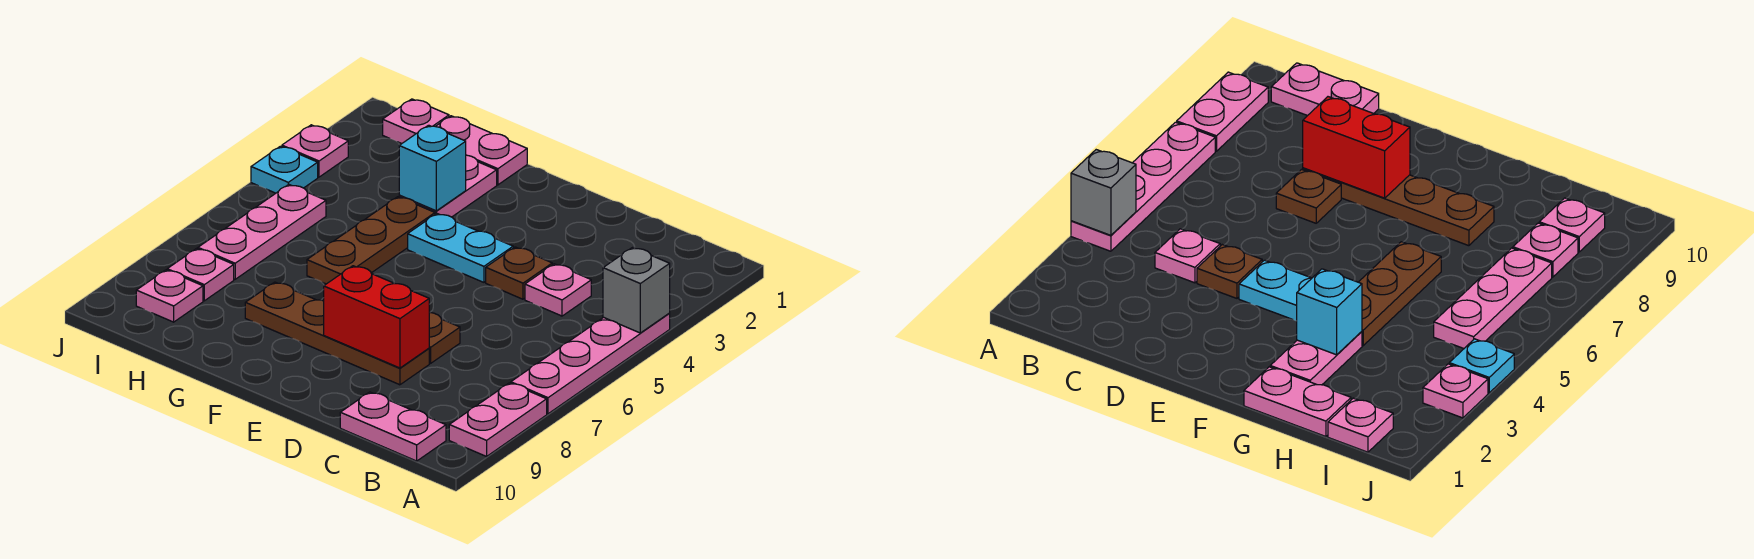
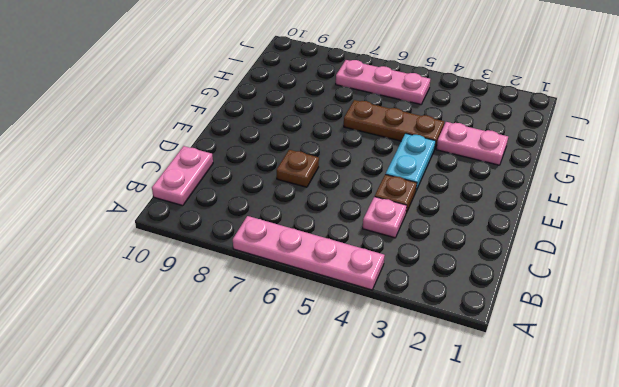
none -> pink plate A8:A9 level 1
none -> brown plate D8:G8 level 1
none -> pink plate G1:H1 level 1

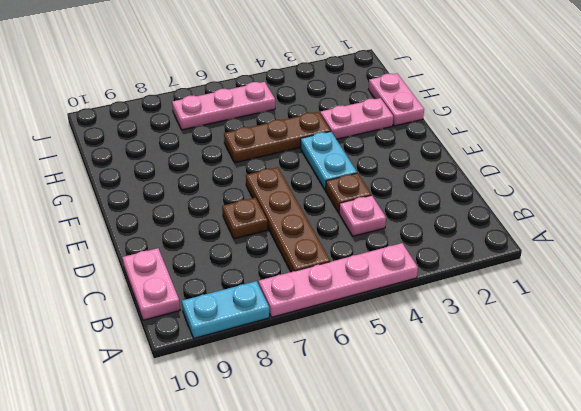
cyan plate A8:A9 level 1 -> pink plate A8:A9 level 1
brown plate B6:E6 level 1 -> brown plate D8:G8 level 1
none -> pink plate I1 level 1
none -> pink plate I8 level 1
none -> pink plate I9 level 1

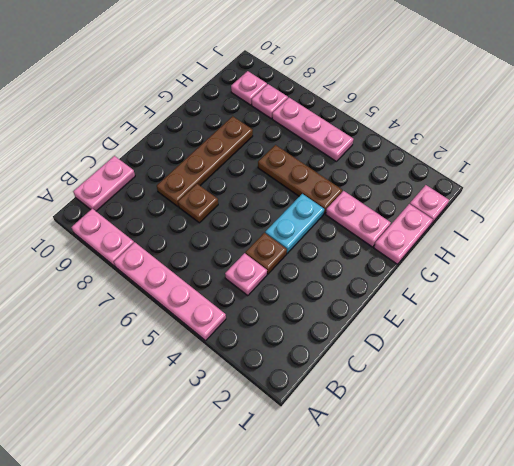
none -> pink plate J3 level 1
none -> cyan plate J4 level 1
none -> grey brick A4 level 2

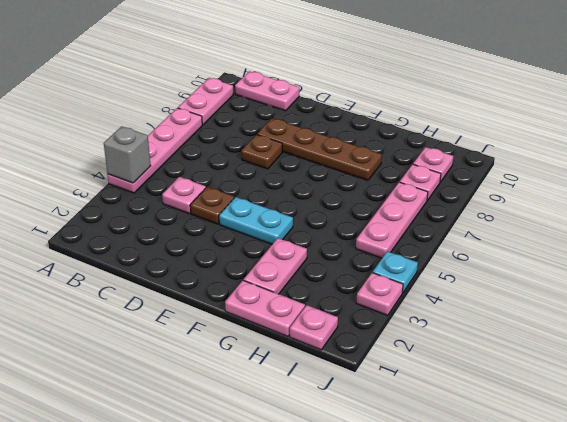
none -> brown plate G4:G6 level 1
none -> red brick D8:E8 level 2
none -> cyan brick G3 level 2

